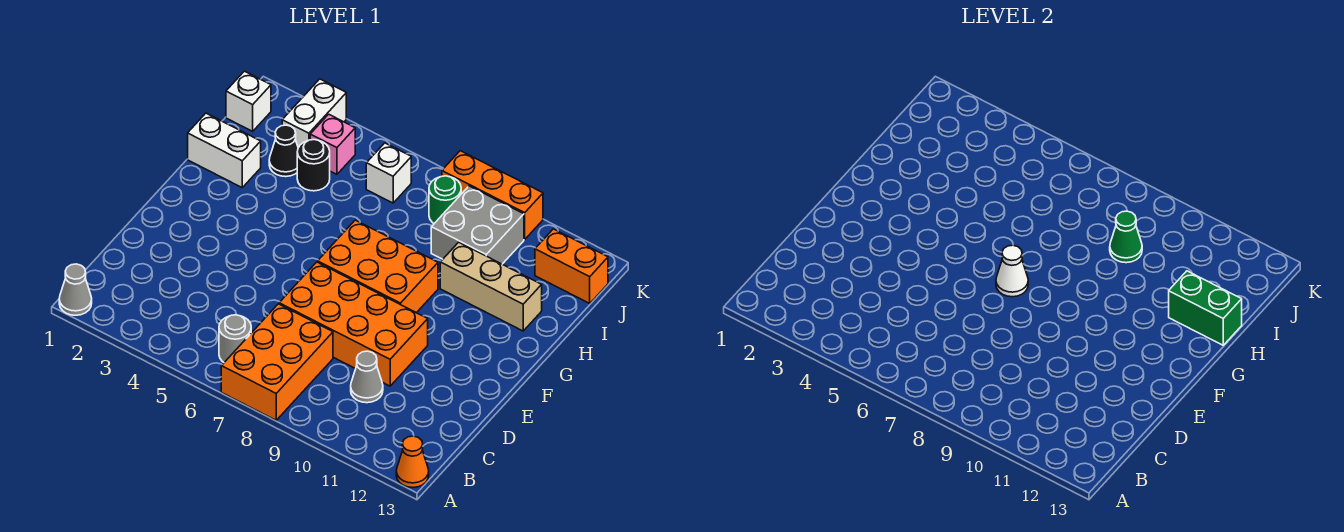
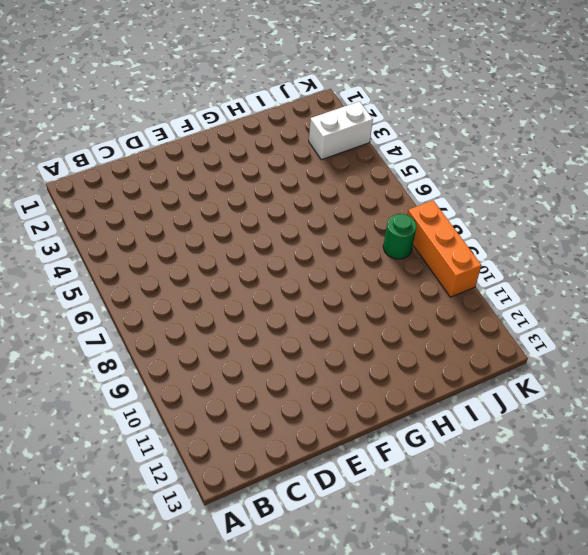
none -> grey cone A1 level 1
none -> orange brick A7:C8 level 1
none -> orange cone A13 level 1

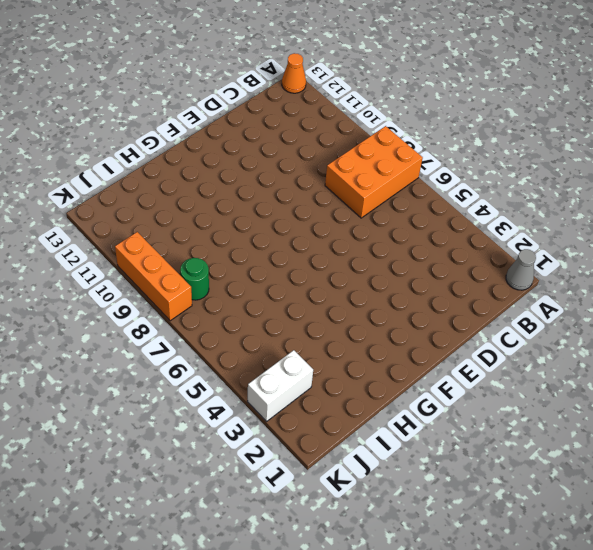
none -> grey round brick B6 level 1
none -> grey cone C10 level 1
none -> orange brick D7:E10 level 1

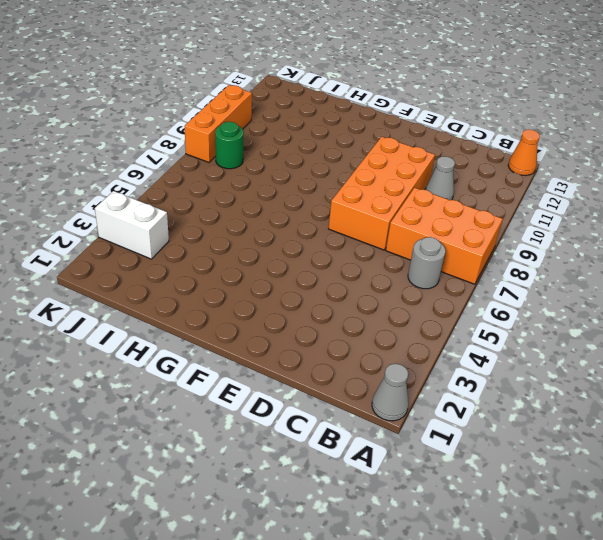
none -> orange brick F7:G9 level 1
none -> white brick H1:H2 level 1
none -> tan brick H10:H12 level 1

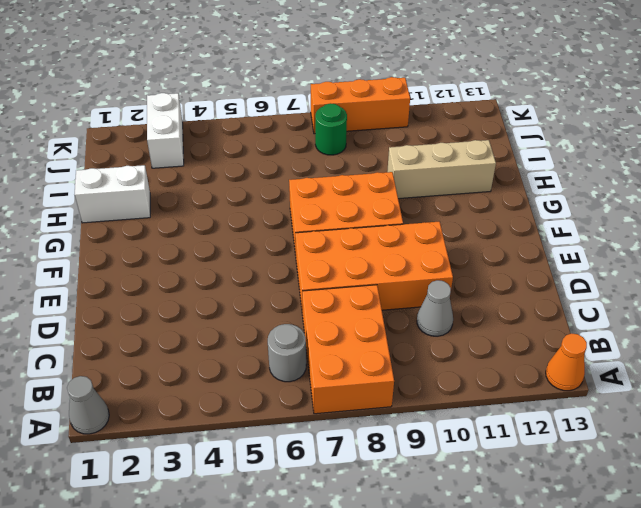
none -> black cone I3 level 1
none -> black round brick I4 level 1
none -> grey brick I9:J10 level 1

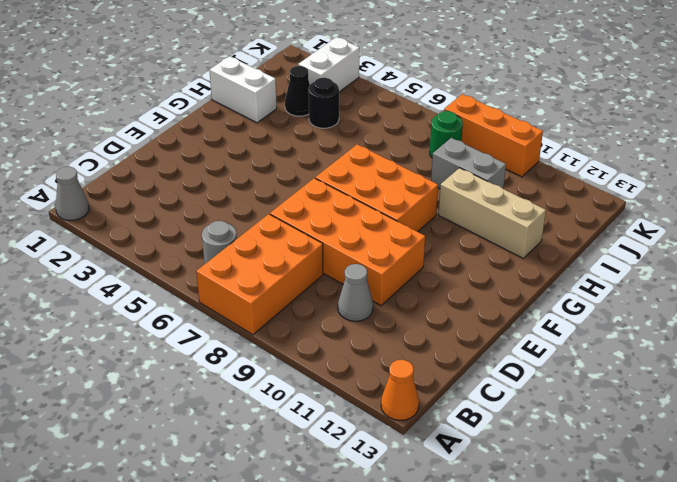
grey brick I9:I10 level 1 -> grey brick I9:J10 level 1
none -> white brick J1 level 1
none -> pink brick J4 level 1
none -> white brick J6 level 1

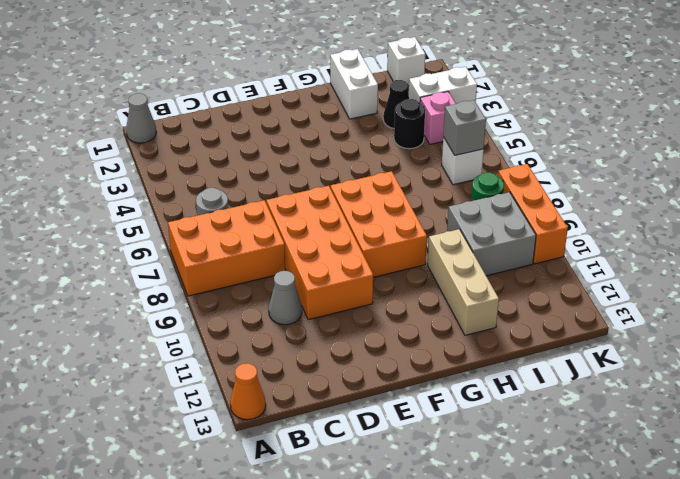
grey brick J6 level 2 -> none
none -> orange brick J12:J13 level 1
none -> white cone F7 level 2
none -> green brick H12:H13 level 2

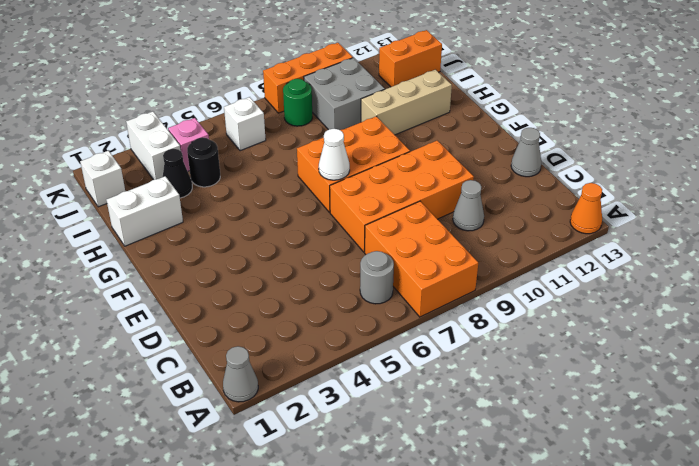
grey cone D13 level 1 -> none
none -> green brick H12:H13 level 2
none -> green cone I9 level 2

